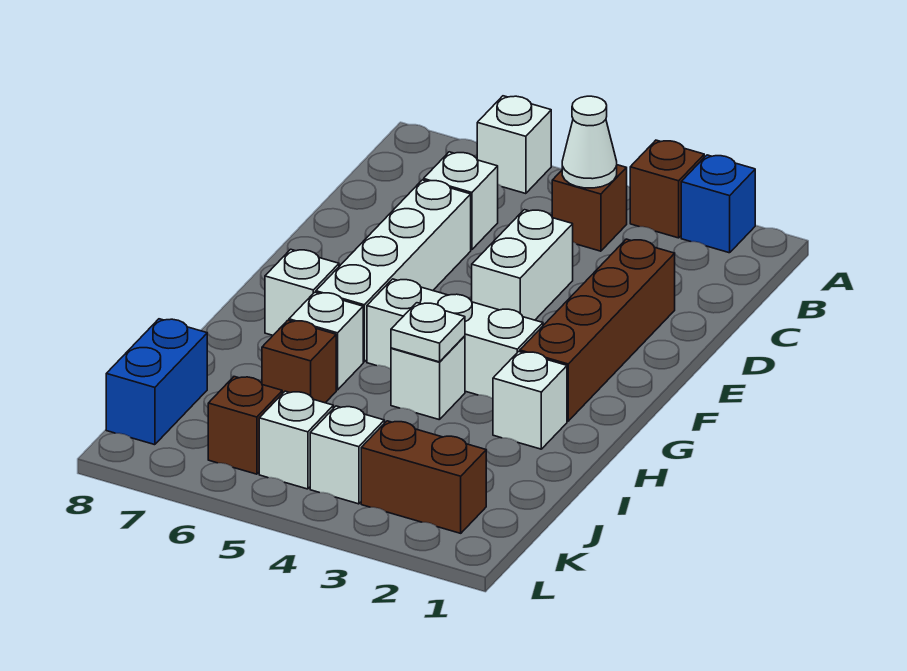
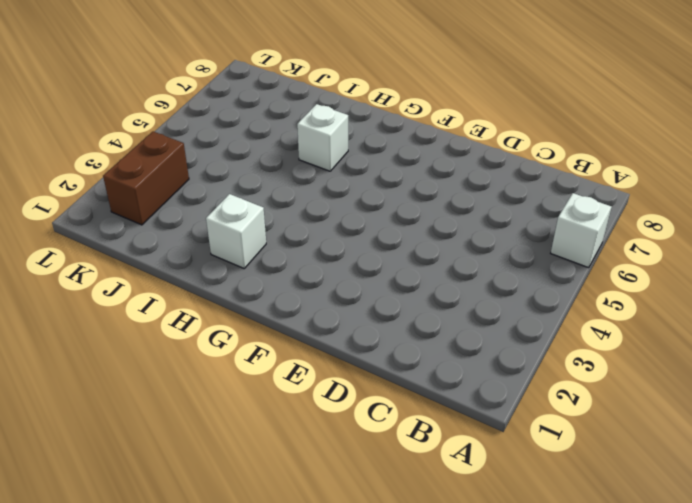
none -> blue brick A2 level 1
none -> brown brick A3 level 1
none -> brown brick B4 level 1

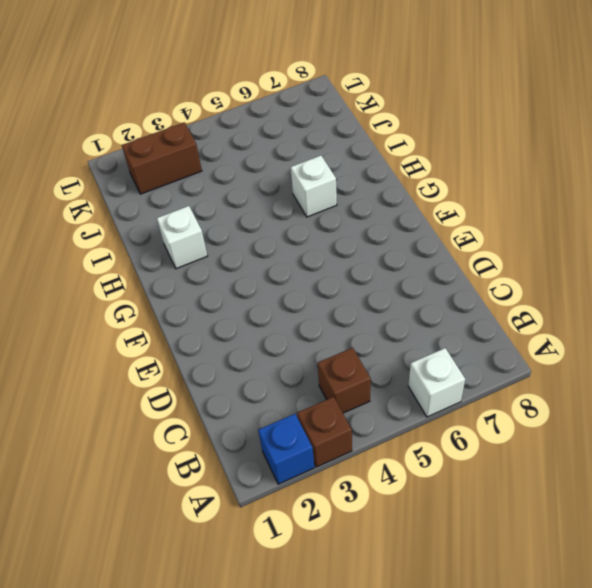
none -> white brick C6 level 1
none -> brown brick D2:G2 level 1
none -> white brick D4:E4 level 1

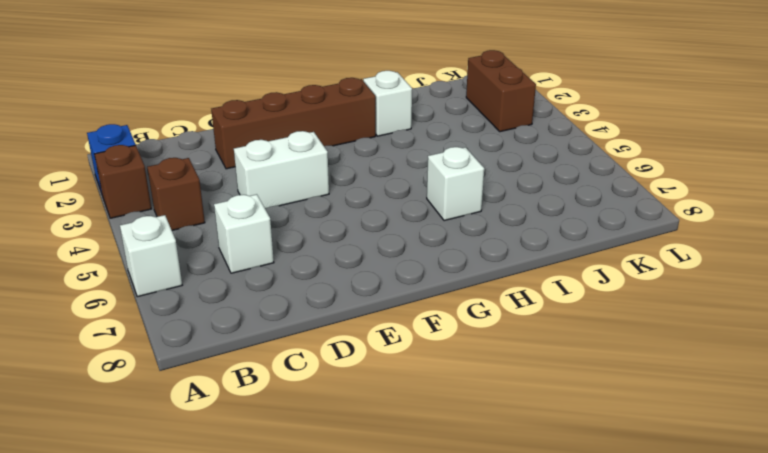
none -> white brick D6:G6 level 1
none -> white brick G3:G5 level 1
none -> white brick G7 level 1

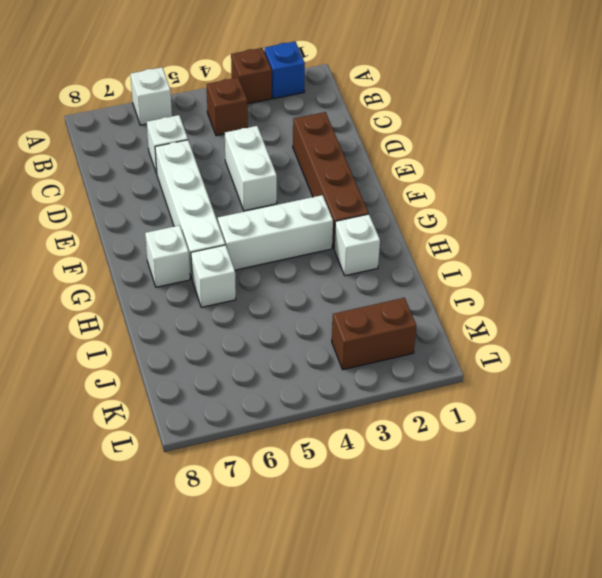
none -> white brick H4 level 1
none -> brown brick I6 level 1
none -> blue brick J8:K8 level 1

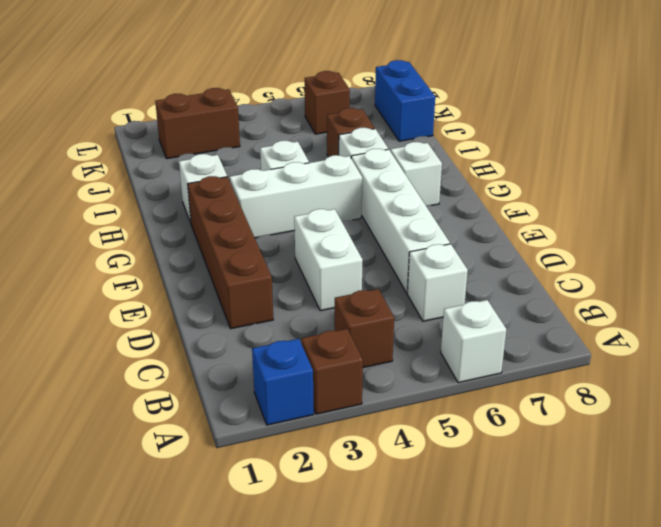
none -> white brick K4 level 1
none -> white brick K5 level 1
none -> white cone B4 level 2

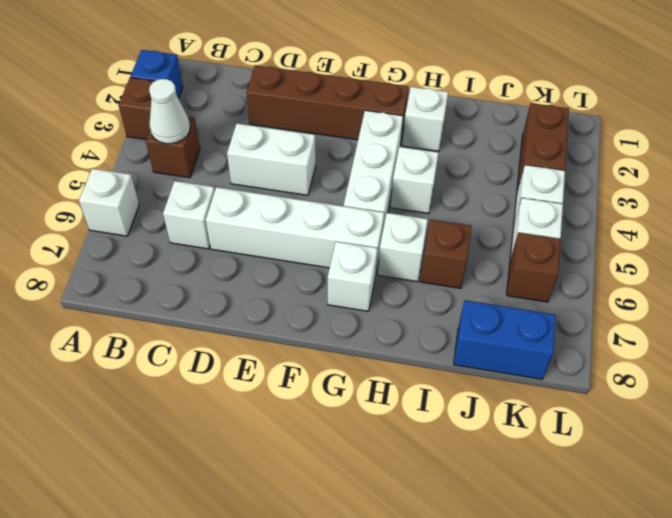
none -> white plate H4 level 2

